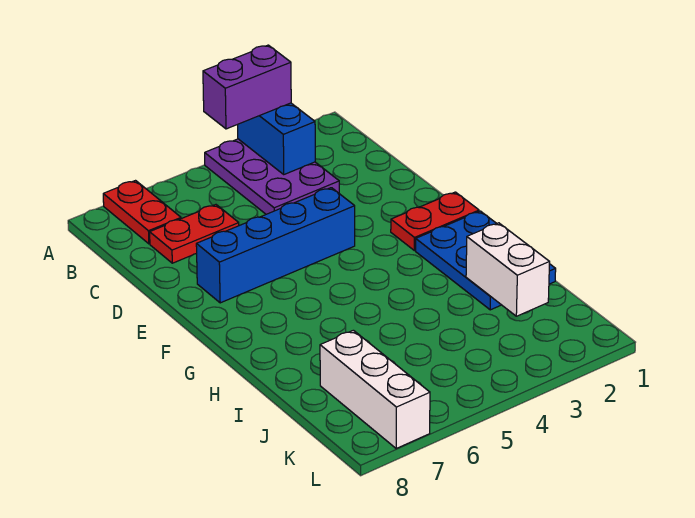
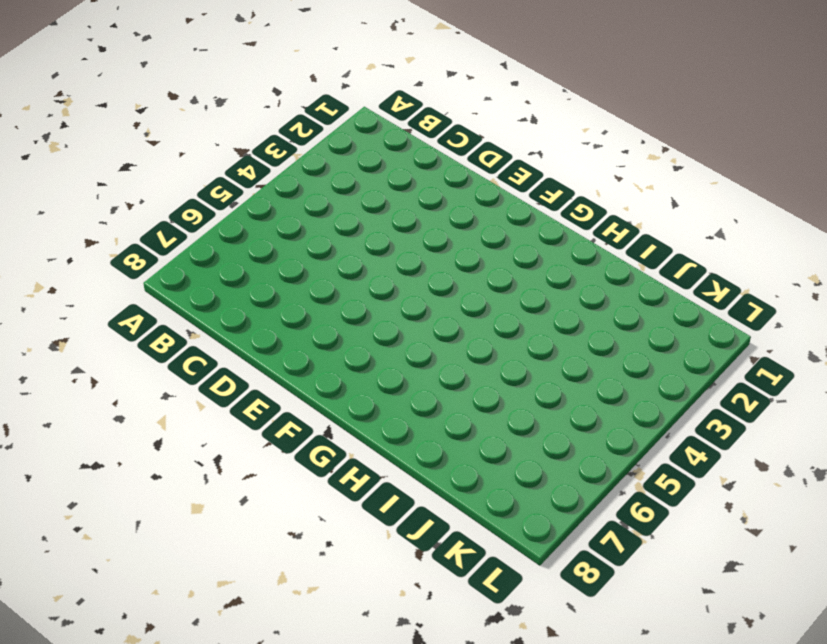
none -> purple plate A3:C4 level 1
none -> red plate A7:B7 level 1

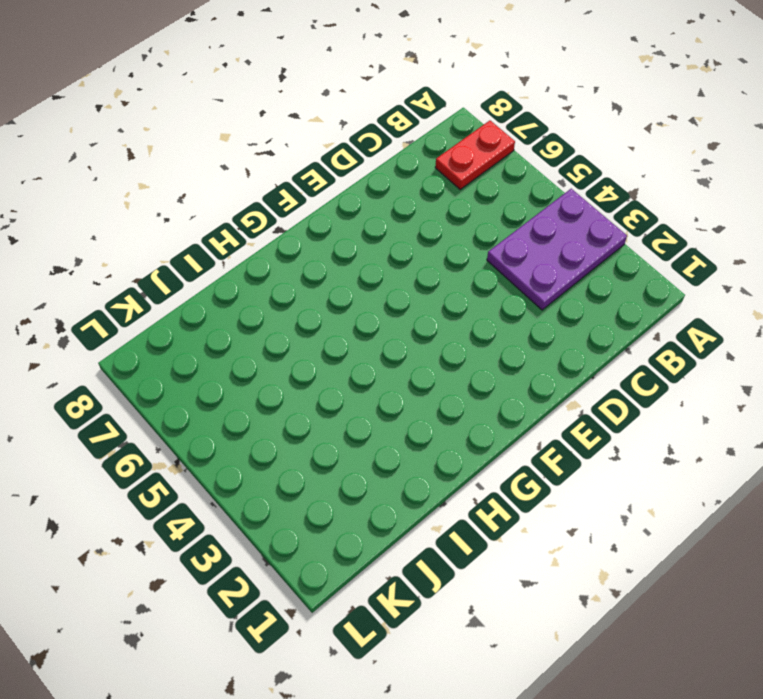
none -> red plate C6:C7 level 1
none -> blue brick E4:E7 level 1

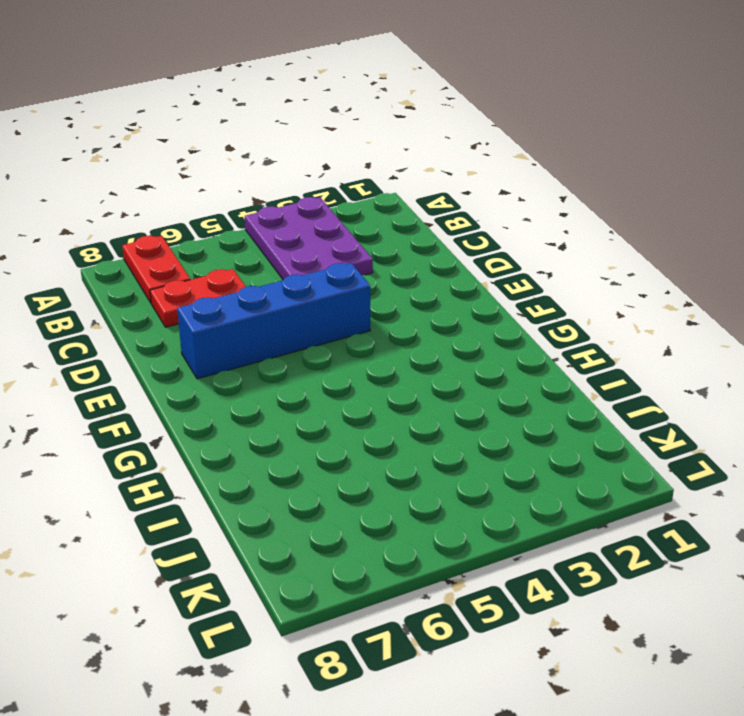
none -> red plate F1:F2 level 1
none -> blue plate G1:I2 level 1

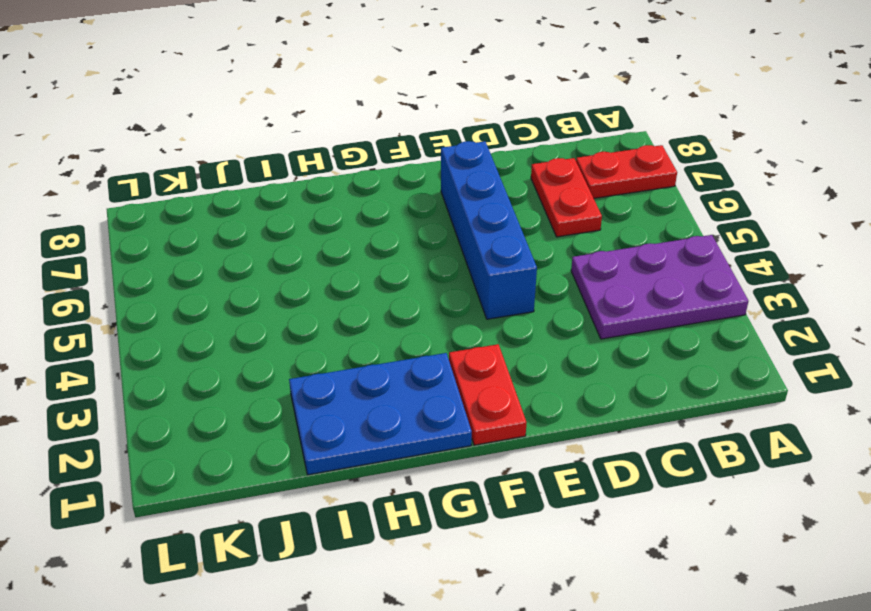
none -> white brick J7:L7 level 1
none -> blue brick A3:B3 level 2

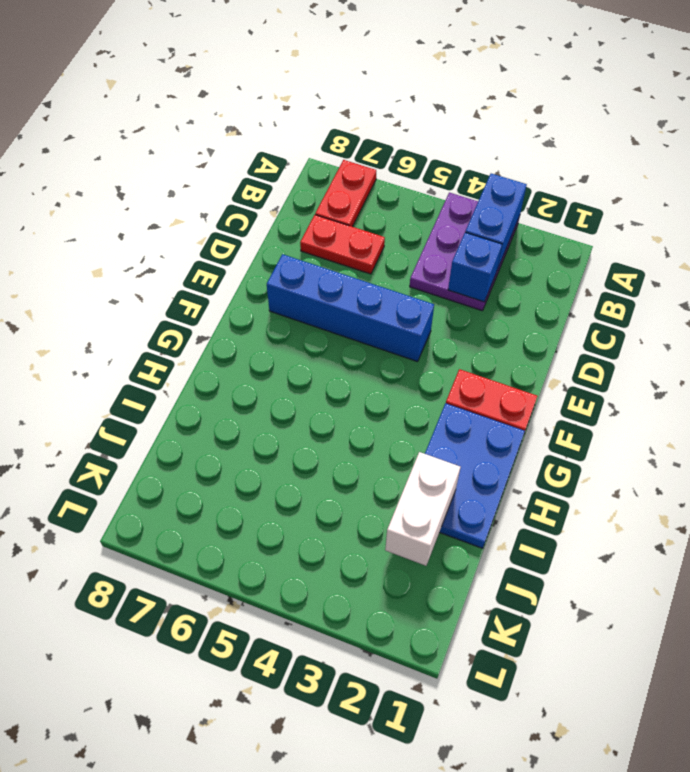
blue brick C3 level 2 -> none
none -> white brick J7:L7 level 1
none -> purple brick A3:A4 level 3

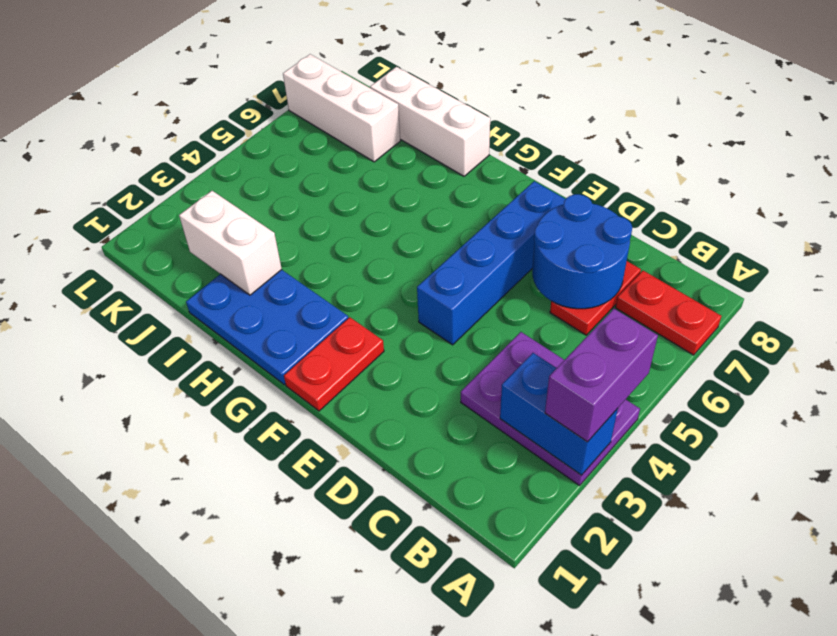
blue round brick C6:D7 level 2 -> none
white brick H8:J8 level 1 -> none

